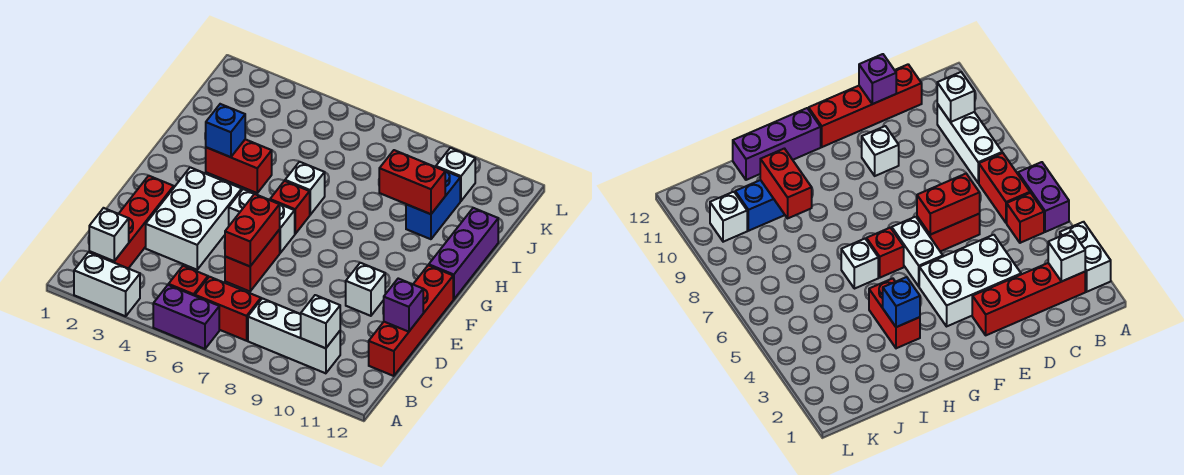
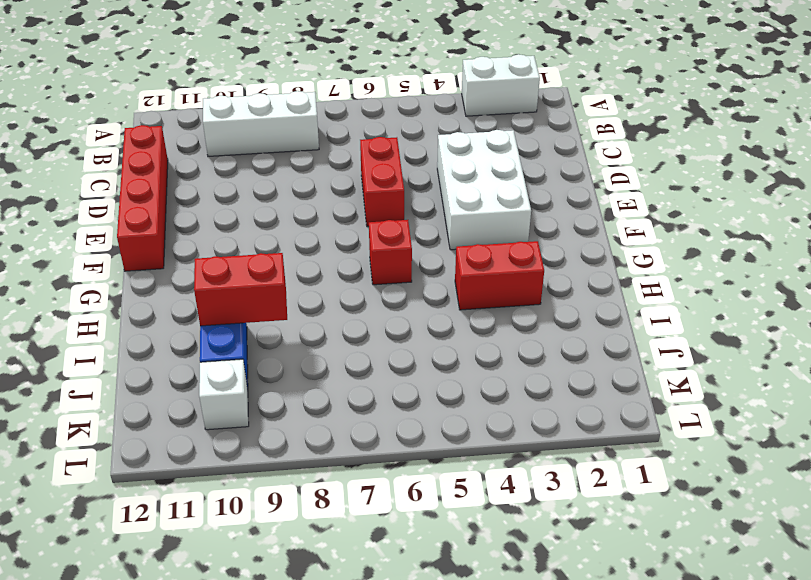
none -> purple brick A5:A6 level 1
none -> red brick B2:E2 level 1
none -> red brick B5 level 1

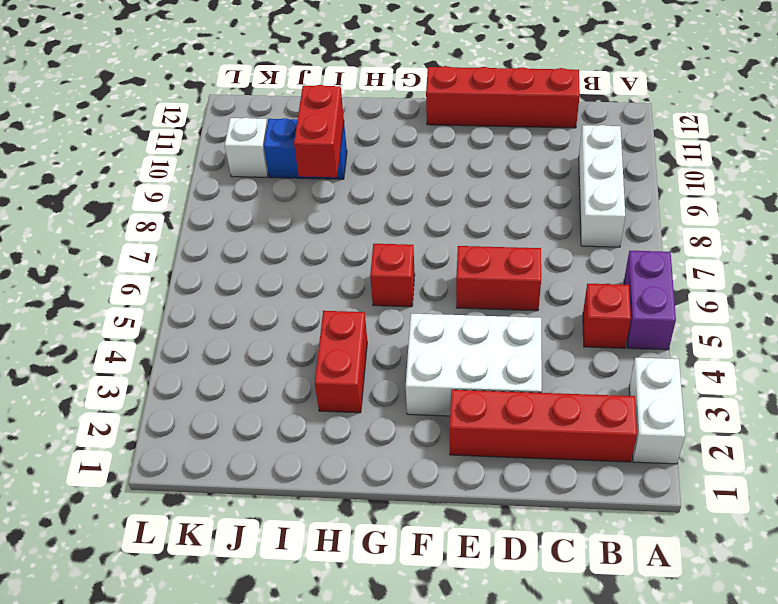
none -> red brick B6:B7 level 1
none -> white brick E10 level 1
none -> white brick F5:F6 level 1

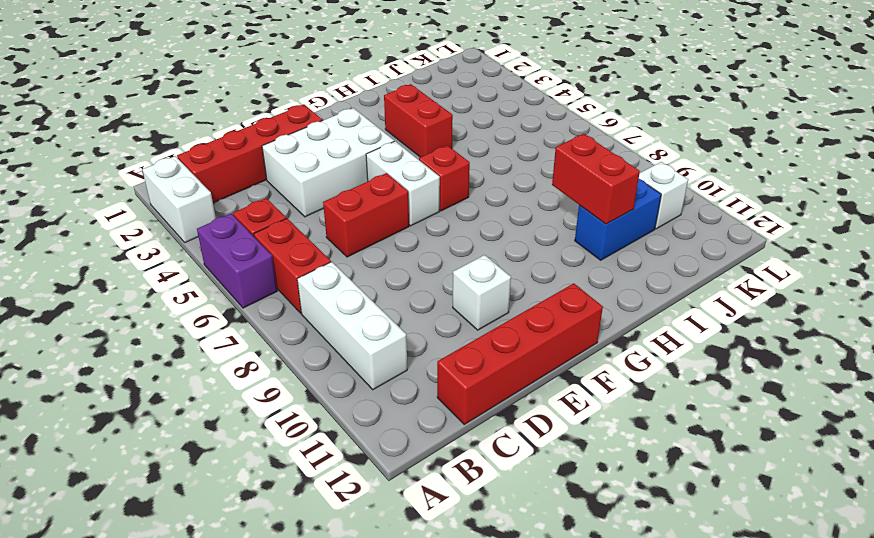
none -> purple brick G12:I12 level 1
none -> white brick H6 level 1
none -> white brick B2 level 2

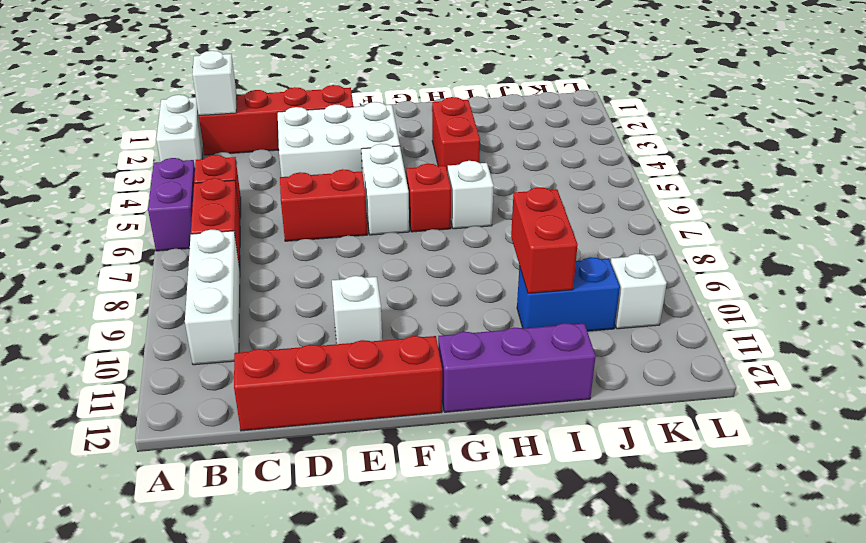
none -> white brick B10 level 2
none -> red brick D6:E6 level 2
none -> purple brick D12 level 2

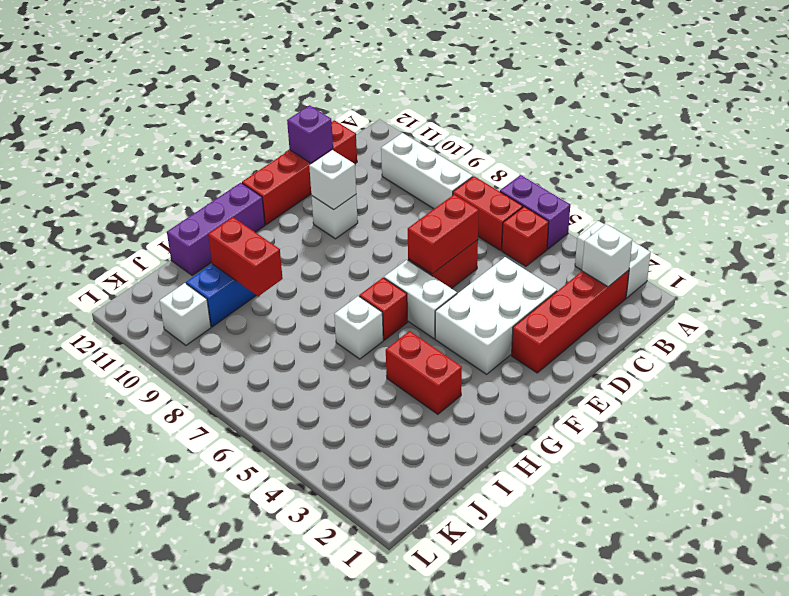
white brick E10 level 2 -> white brick B10 level 2
none -> blue brick H3 level 2

